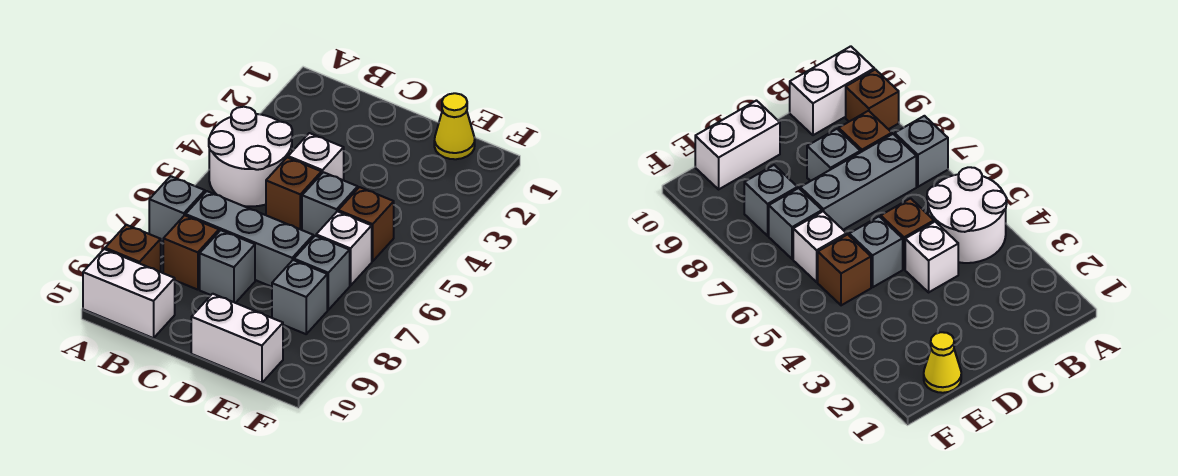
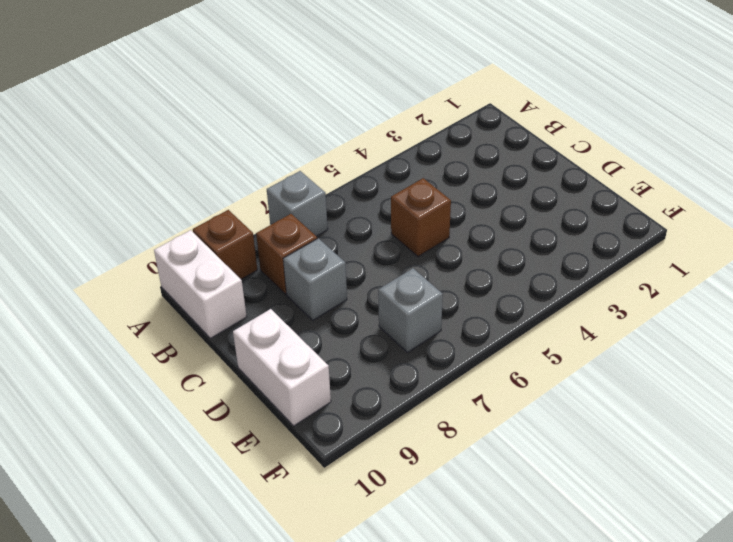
none -> white round brick A4:B5 level 1
none -> grey brick B7:D7 level 1
none -> white brick C4 level 1

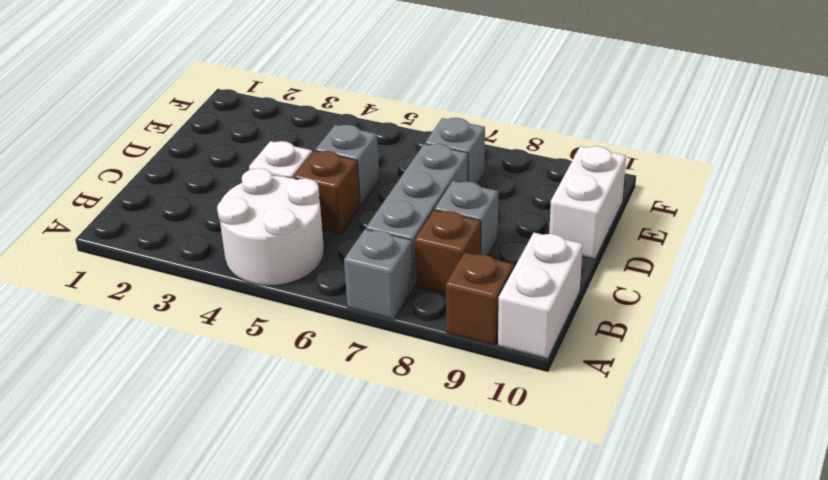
none -> yellow cone E1 level 1
none -> brown brick E5 level 1
none -> white brick E6 level 1

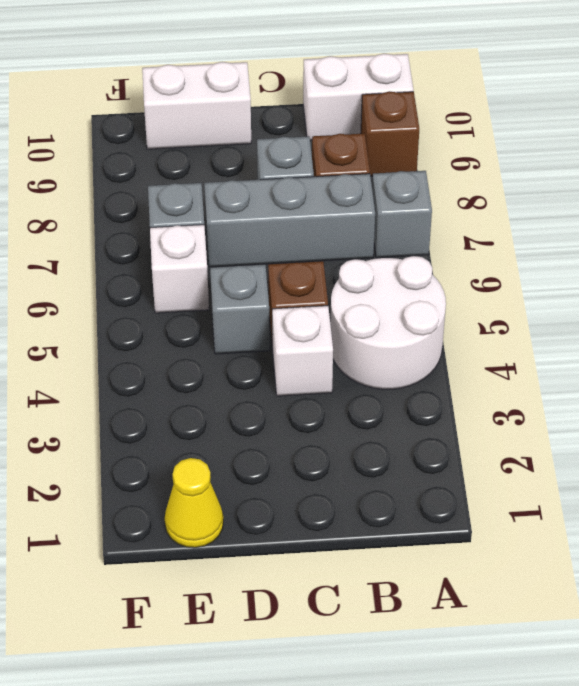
none -> brown brick E5 level 1
none -> grey brick E8 level 1

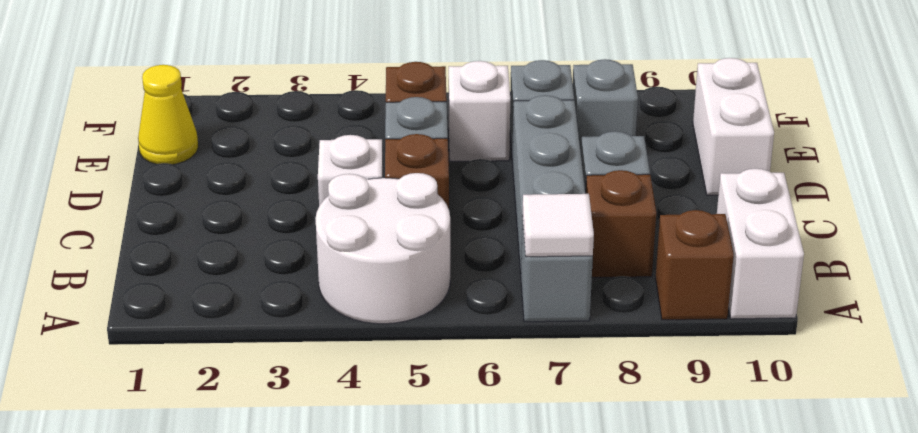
white tile A7 level 2 -> none

